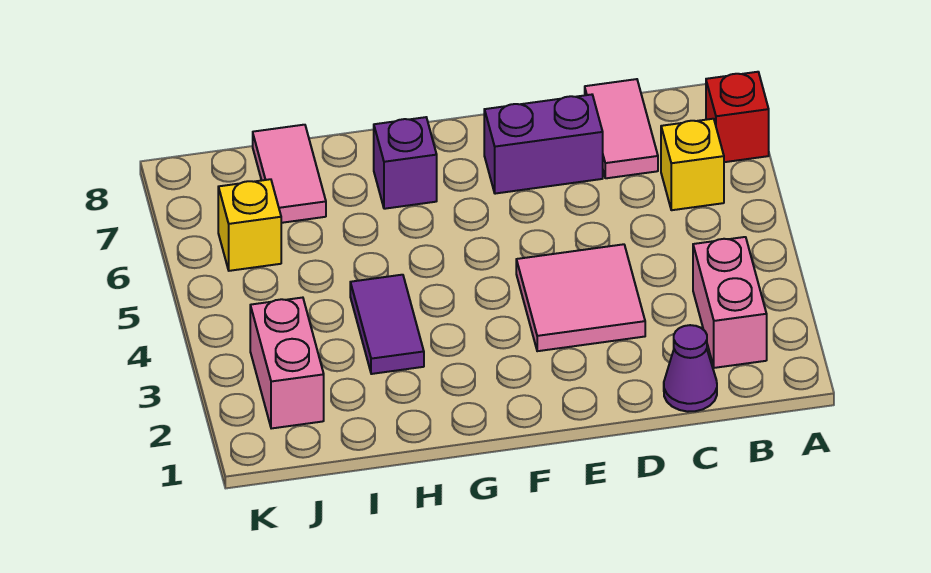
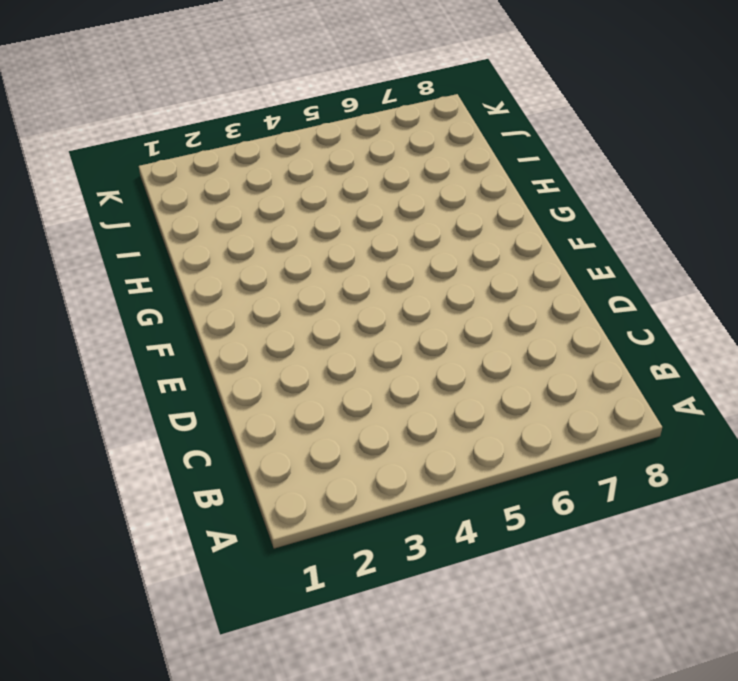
none -> red brick A7 level 1
none -> pink brick B2:B3 level 1
none -> yellow brick B6 level 1

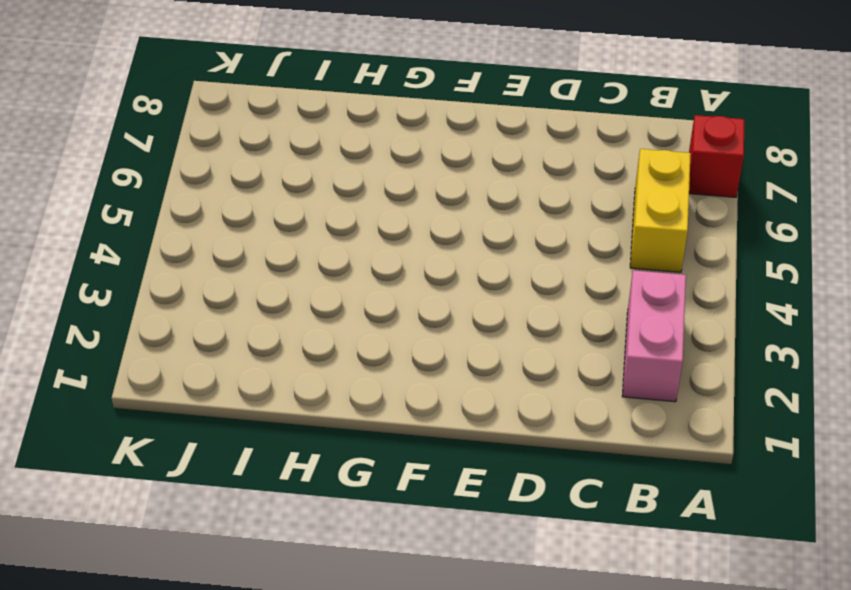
yellow brick B5:B6 level 1 -> yellow brick B6 level 1
none -> purple cone C1 level 1
none -> pink tile C7:C8 level 1
none -> pink tile D3:E4 level 1

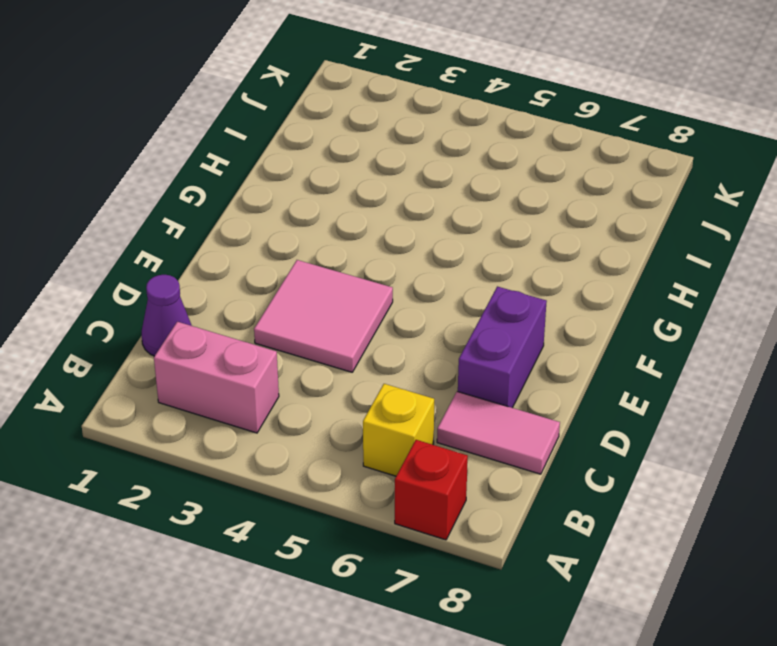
none -> purple brick G7 level 1
none -> purple tile H3:H4 level 1
none -> pink tile I7:I8 level 1

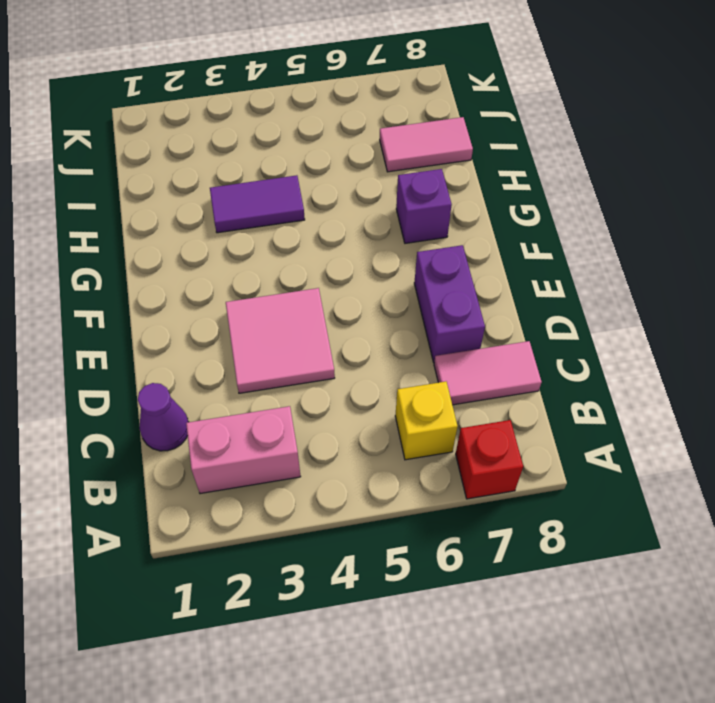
none -> pink brick J2:J3 level 1
none -> yellow brick J6 level 1

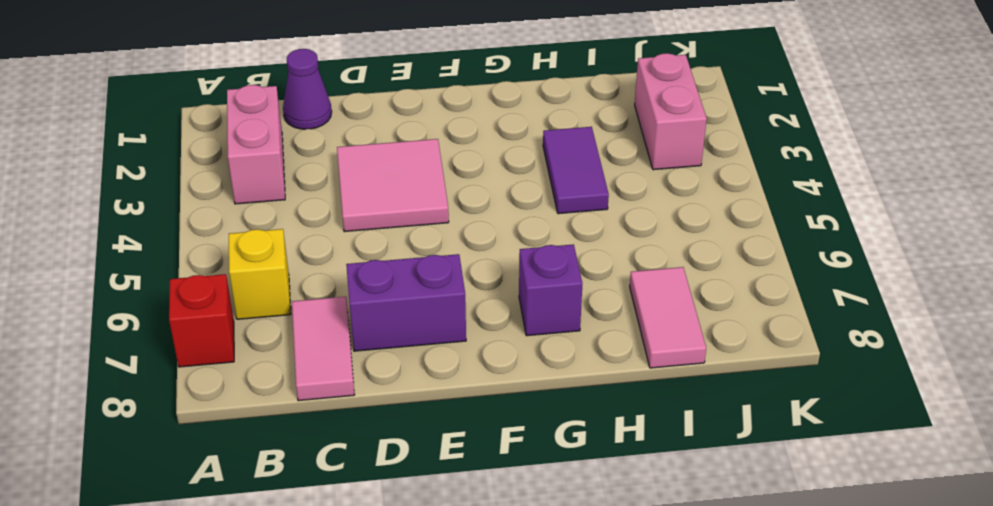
none -> yellow brick J6 level 1

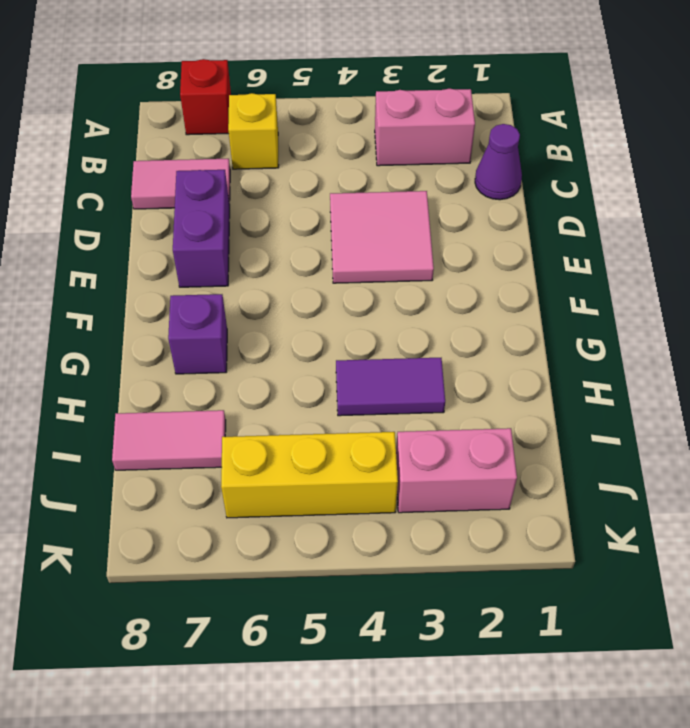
yellow brick J4:J6 level 1 -> yellow brick J6 level 1

